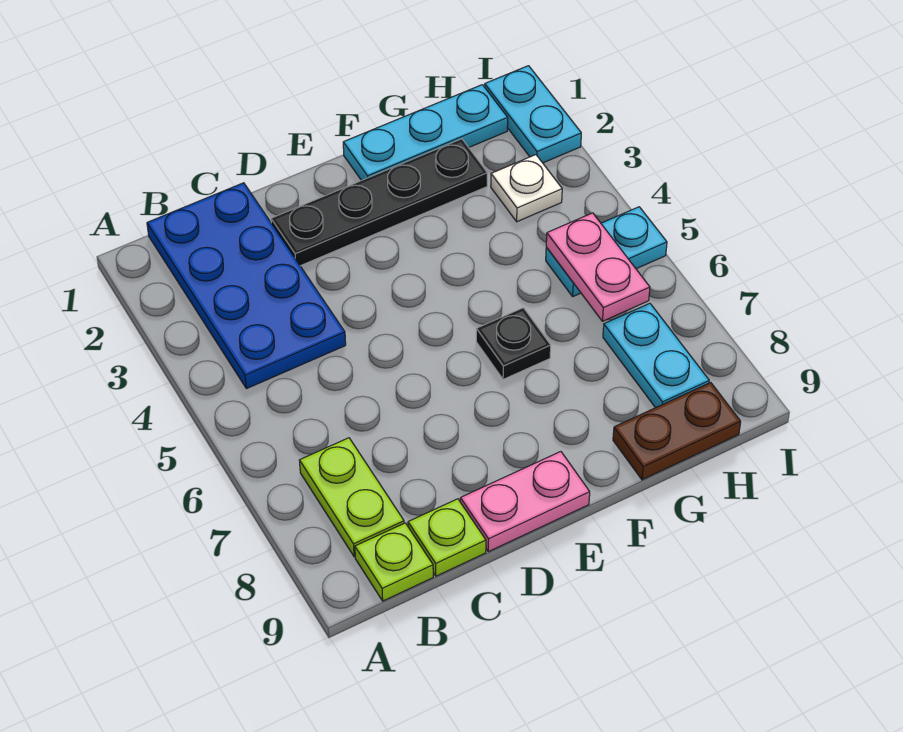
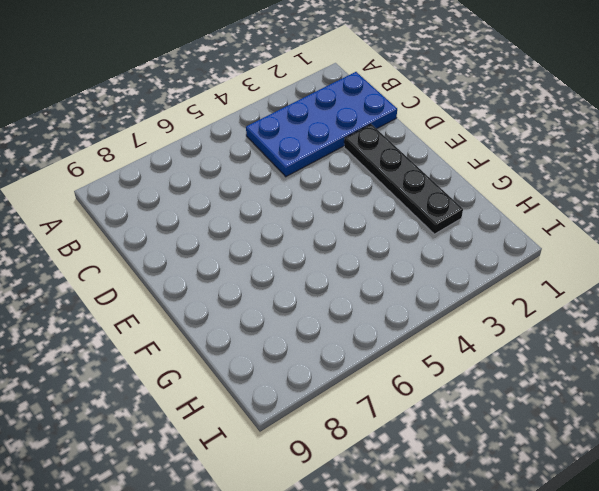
none -> lime plate B7:B8 level 1
none -> lime plate B9 level 1
none -> lime plate C9 level 1

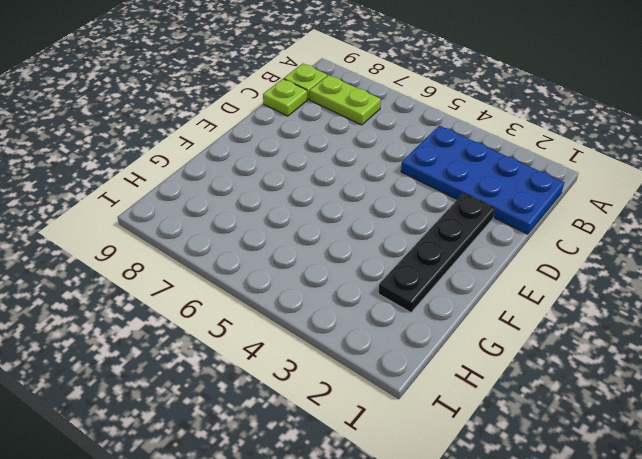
none -> pink plate D9:E9 level 1
none -> cyan plate F1:H1 level 1
none -> black plate F6 level 1

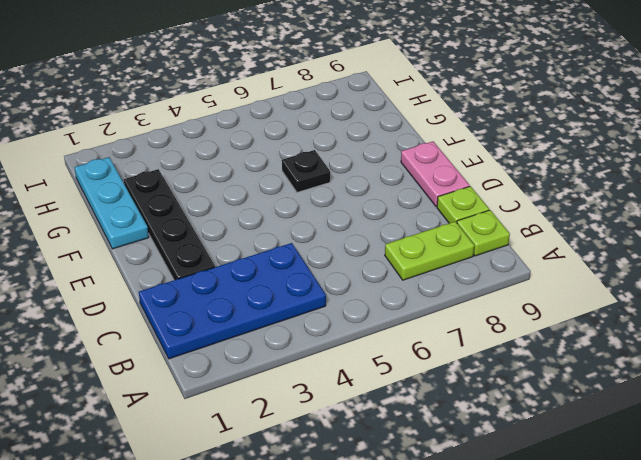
none -> brown plate G9:H9 level 1
none -> white plate H3 level 1
none -> cyan plate H5:I5 level 1

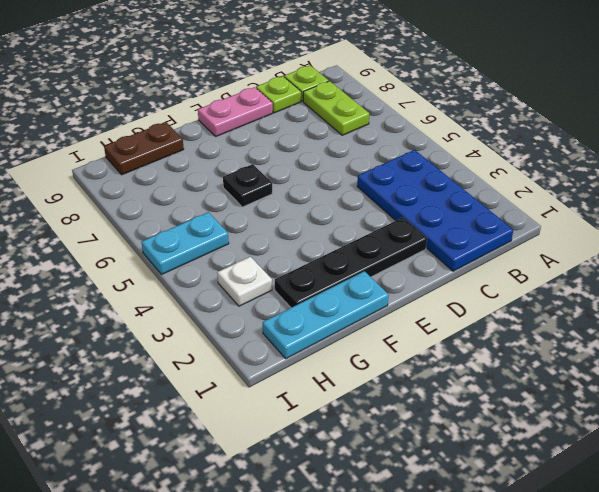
none -> cyan plate H7:H8 level 1
none -> cyan plate I1:I2 level 1
none -> pink plate H5:H6 level 2

